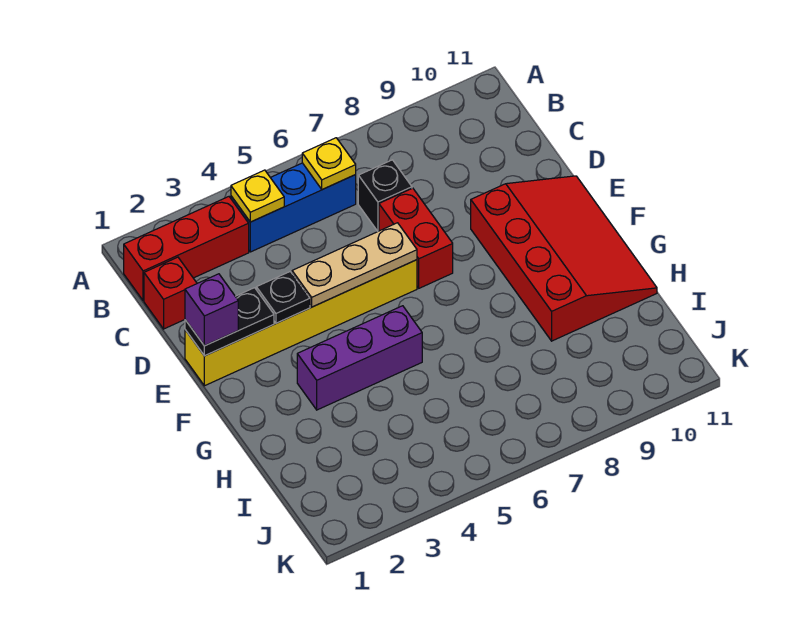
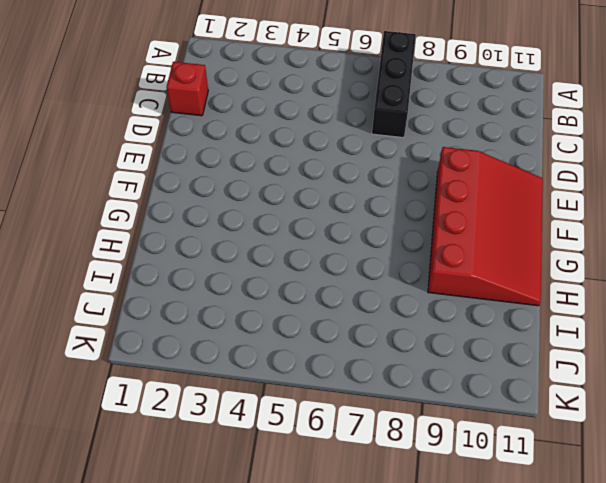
black brick A7:C7 level 1 -> black brick C7 level 1
none -> red brick B1:B3 level 1
none -> blue brick B4:B6 level 1
none -> red brick D7:E7 level 1

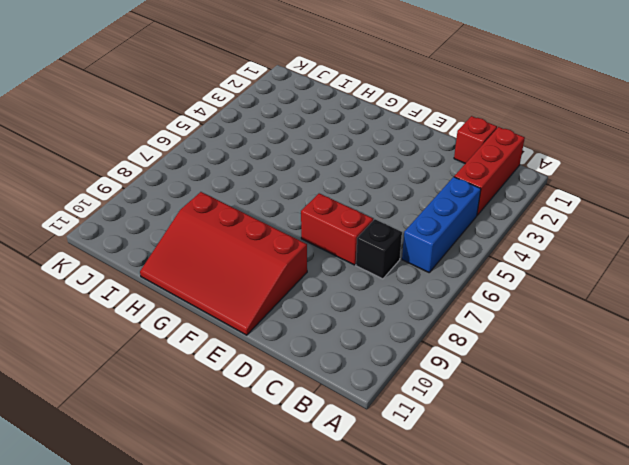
none -> yellow brick E1:E6 level 1
none -> purple brick G3:G5 level 1
none -> yellow plate B4 level 2

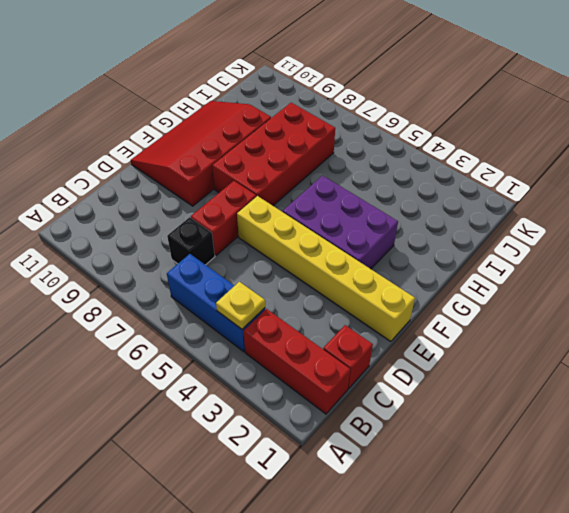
purple brick F3:G5 level 1 -> purple brick G3:G5 level 1
red brick F7:I8 level 1 -> none
none -> yellow plate B6 level 2
none -> black plate E1:E2 level 2
none -> black plate E3 level 2

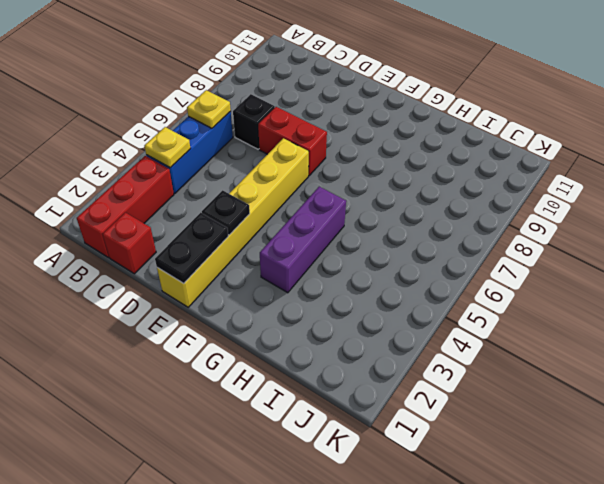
none -> red slope E9:H11 level 1 top 9
none -> tan plate E4:E6 level 2
none -> purple brick E1 level 3

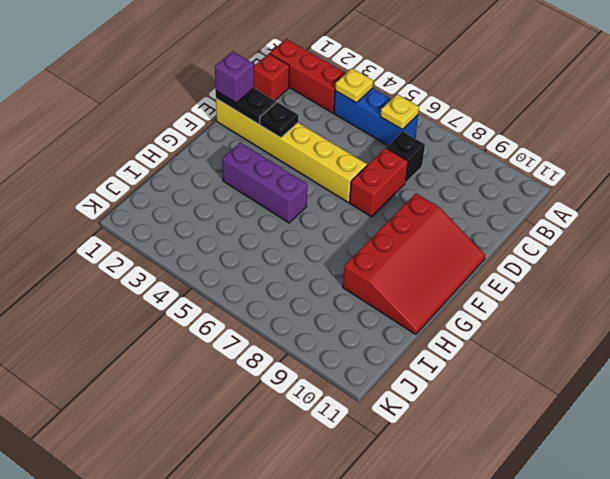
none -> tan plate E4:E6 level 2

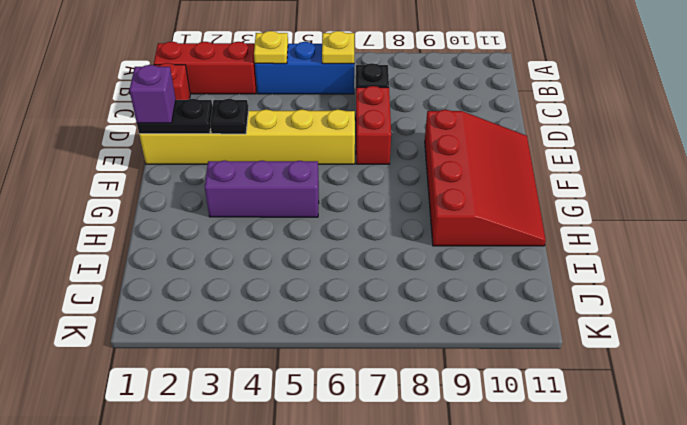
none -> tan plate E4:E6 level 2

